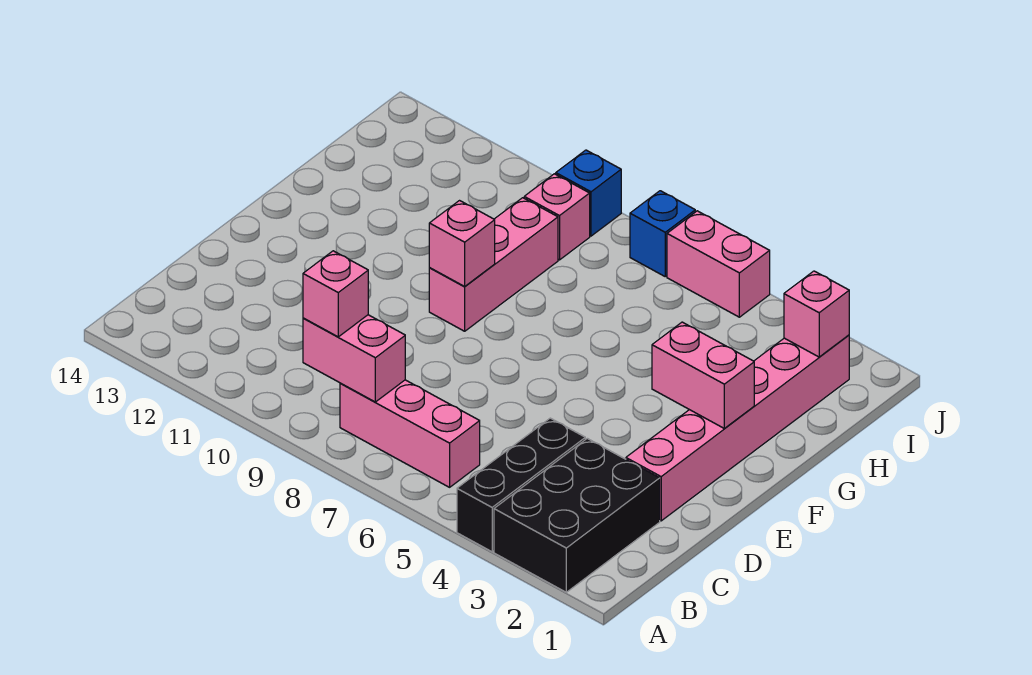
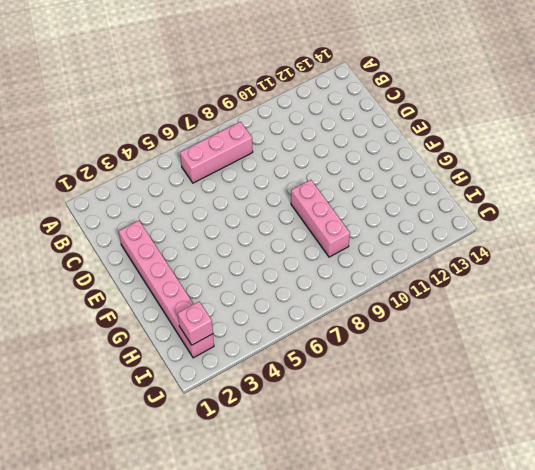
none -> black brick A2:C3 level 1
none -> black brick A4:C4 level 1
none -> pink brick I9 level 1

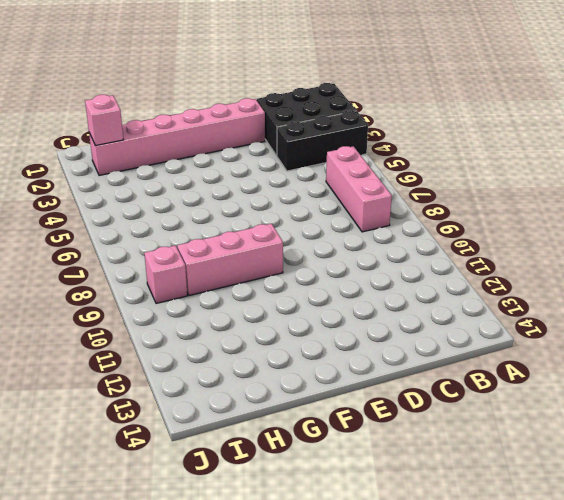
none -> pink brick J5:J6 level 1
none -> blue brick J7 level 1
none -> blue brick J9 level 1

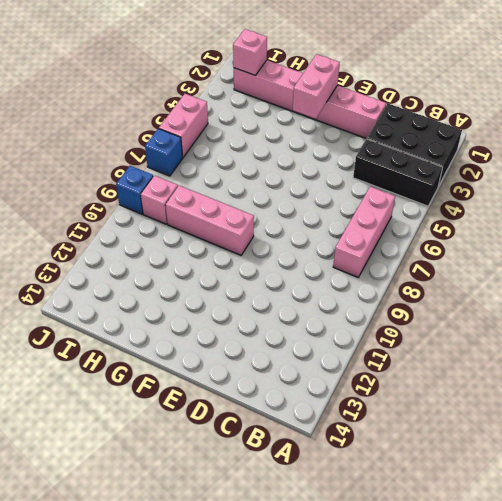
none -> pink brick B8:B9 level 2
none -> pink brick F9 level 2
none -> pink brick B9 level 3

